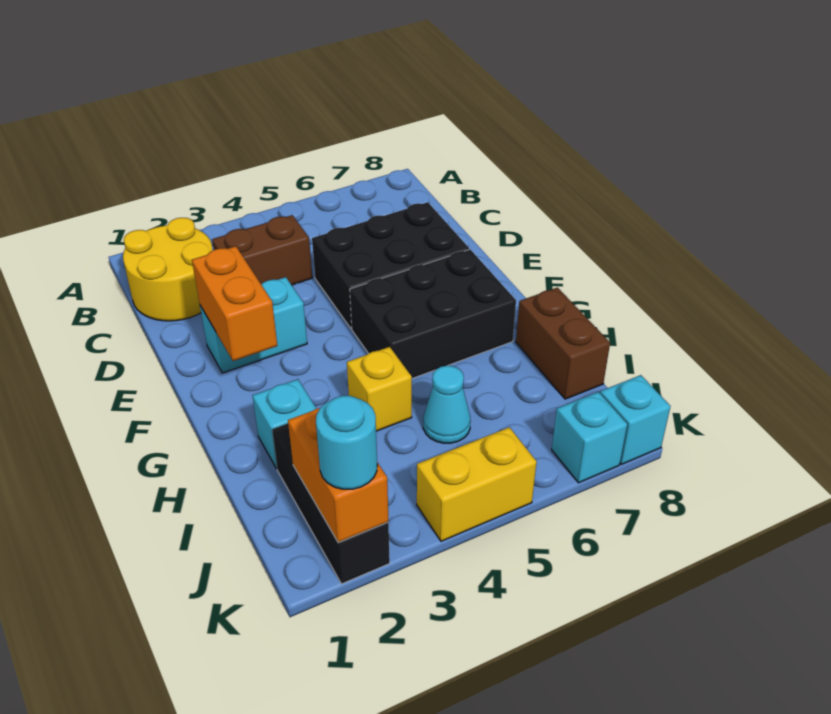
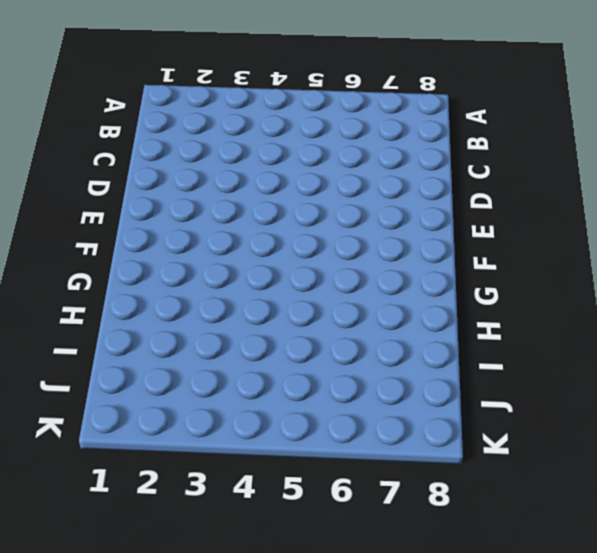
none -> yellow round brick B1:C2 level 1
none -> brown brick C3:C4 level 1
none -> black brick D5:E7 level 1

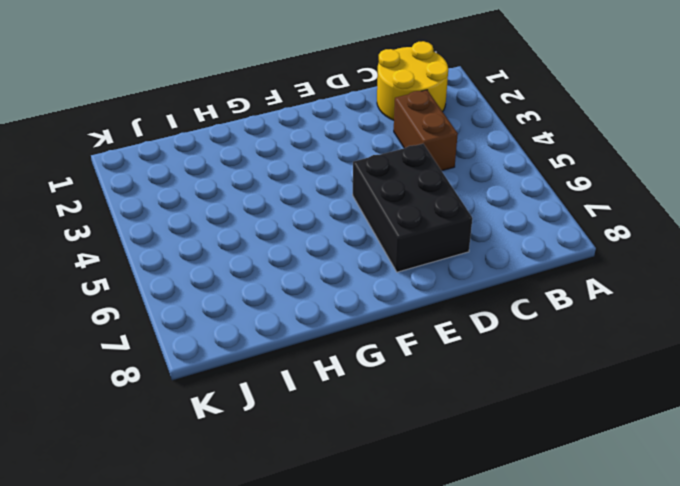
none -> cyan brick E2:E3 level 1
none -> black brick F5:G7 level 1
none -> cyan brick H2 level 1

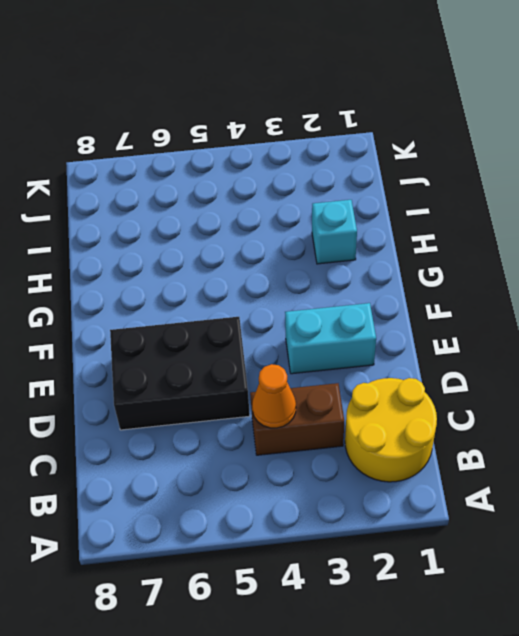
orange cone C4 level 2 -> none
none -> black brick F5:G7 level 1
none -> yellow brick H4 level 1
none -> brown brick H8:I8 level 1

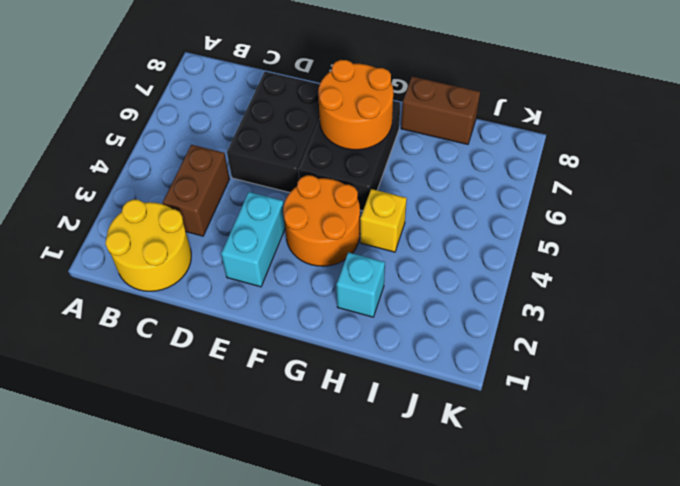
orange round brick F3:G4 level 1 -> none
orange round brick F6:G7 level 2 -> none
none -> black brick I2:K2 level 1
none -> cyan cone I5 level 1
none -> yellow brick K4:K5 level 1

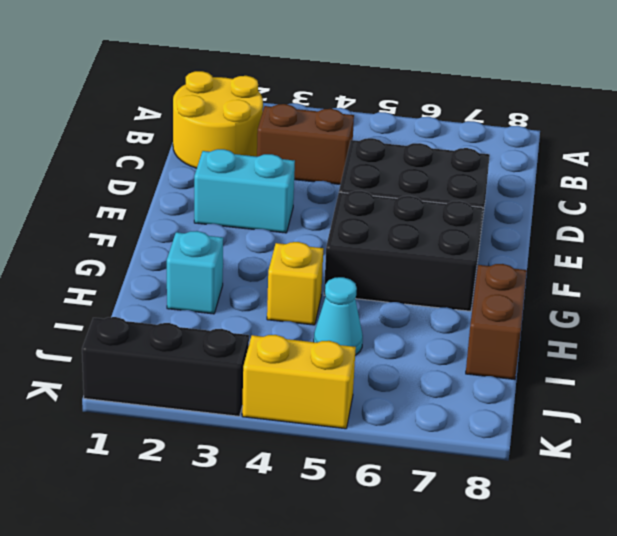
black brick K1:K3 level 1 -> black brick I2:K2 level 1
none -> cyan brick K7 level 1
none -> cyan brick K8 level 1
none -> orange brick E2:F2 level 2

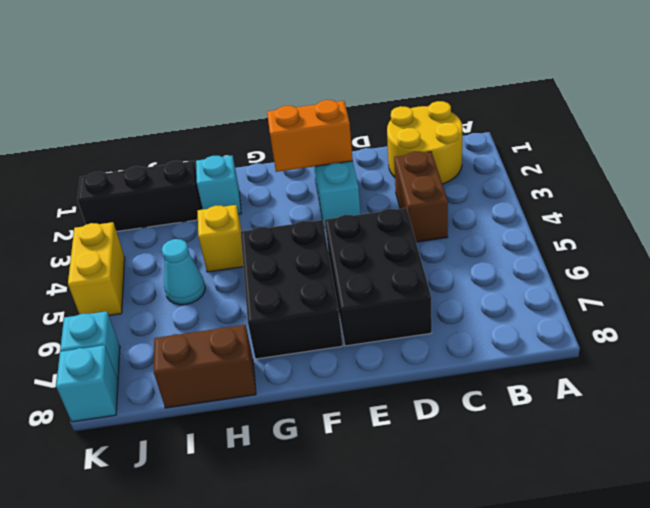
none -> orange brick J2:K2 level 2
none -> cyan round brick K2 level 3

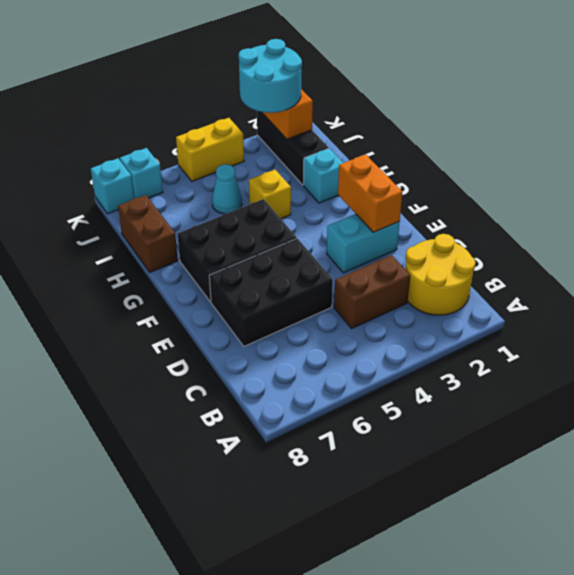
cyan round brick J2:K3 level 3 -> cyan round brick K2 level 3

